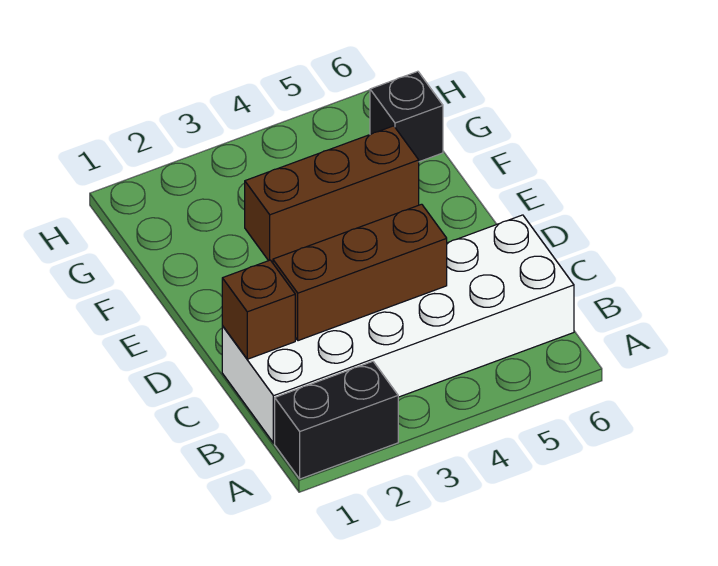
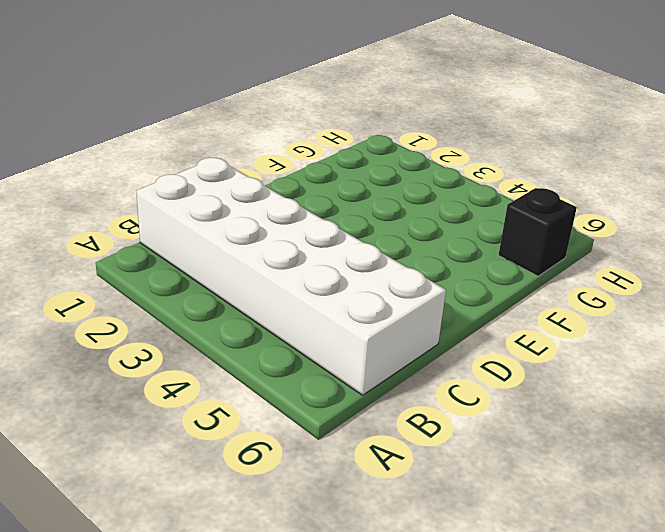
none -> black brick A1:A2 level 1
none -> brown brick F3:F5 level 1

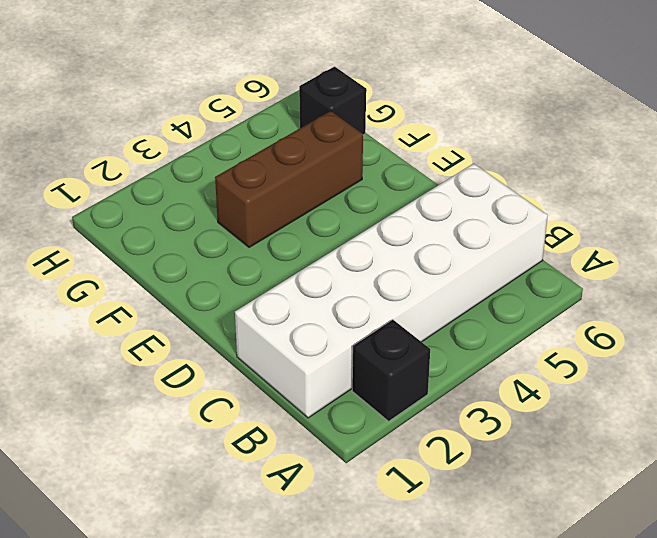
black brick A2 level 1 -> black brick A1:A2 level 1
none -> brown brick C1 level 2
none -> brown brick C2:C4 level 2

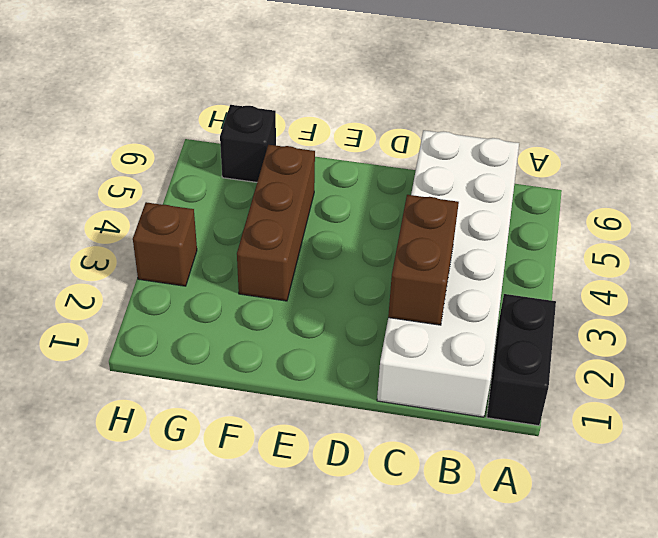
brown brick C2:C3 level 2 -> brown brick C2:C4 level 2
brown brick H3 level 1 -> brown brick C1 level 2

